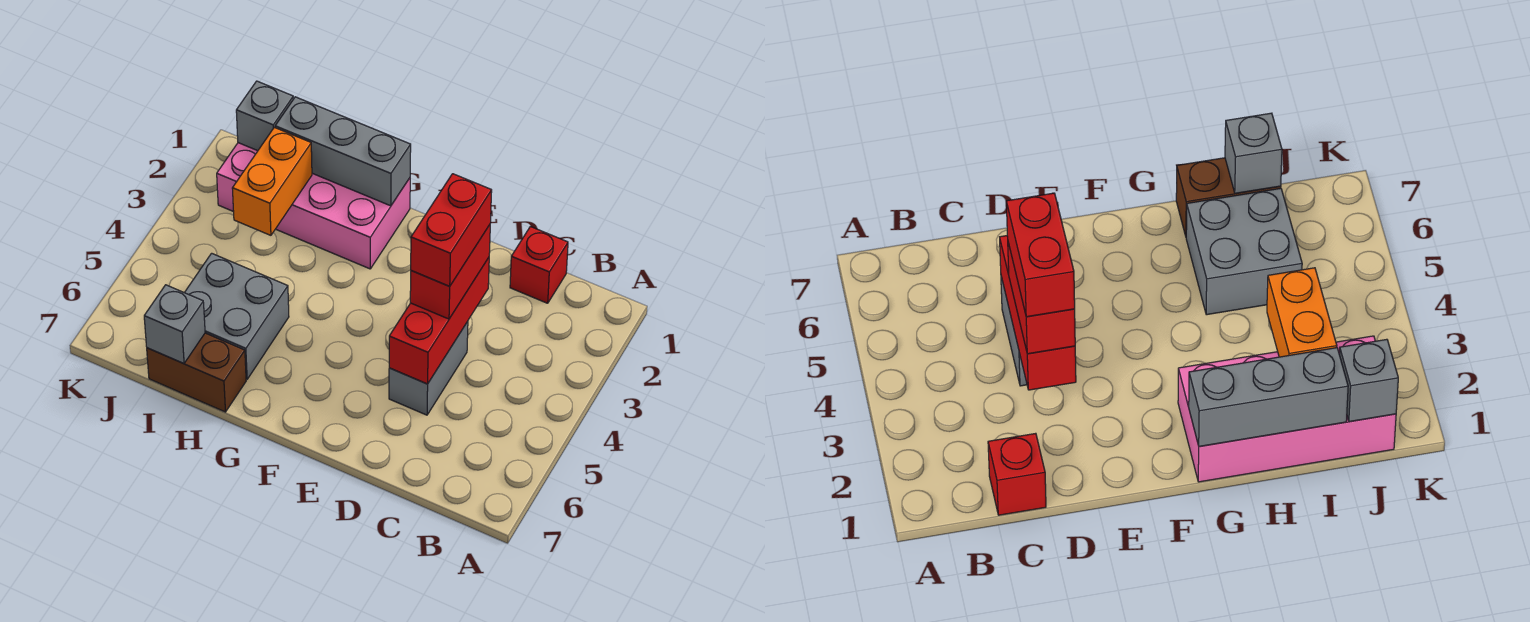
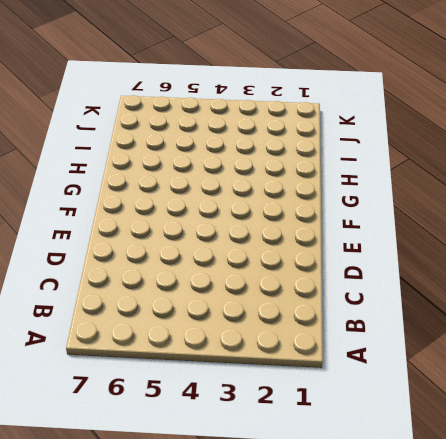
none -> red brick C1 level 1
none -> grey brick D4:D5 level 1
none -> pink brick G1:J2 level 1

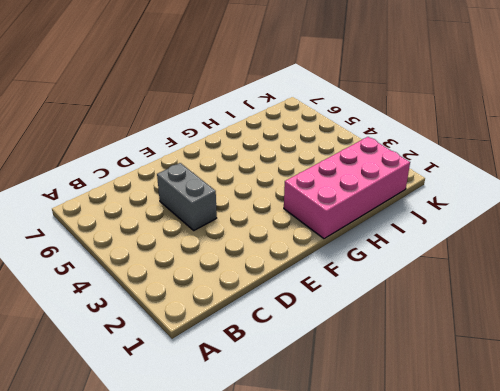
none -> red brick C1 level 1
none -> grey brick H5:I6 level 1
none -> brown brick H7:I7 level 1

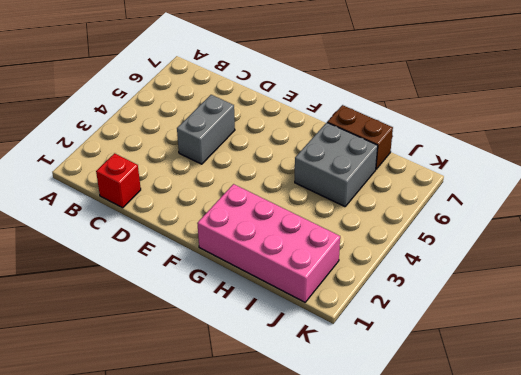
none -> red brick D3:D5 level 2
none -> grey brick G1:I1 level 2
none -> orange brick I2:I3 level 2

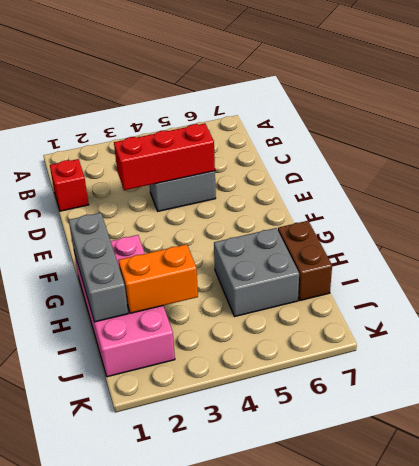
none -> grey brick I7 level 2
none -> grey brick J1 level 2
none -> red brick D3:D4 level 3

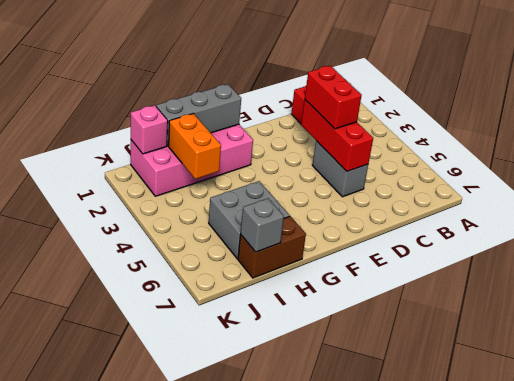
pink brick J1 level 2 -> grey brick J1 level 2
none -> red brick D3:D4 level 4

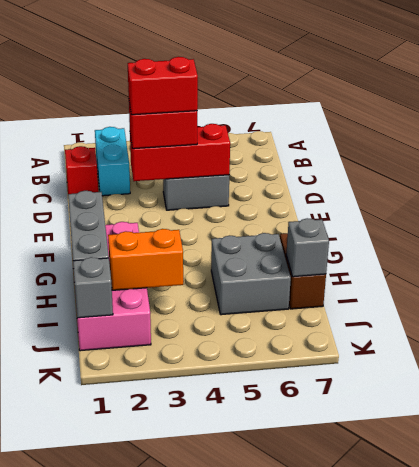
cyan brick B2:C2 level 1 -> none

